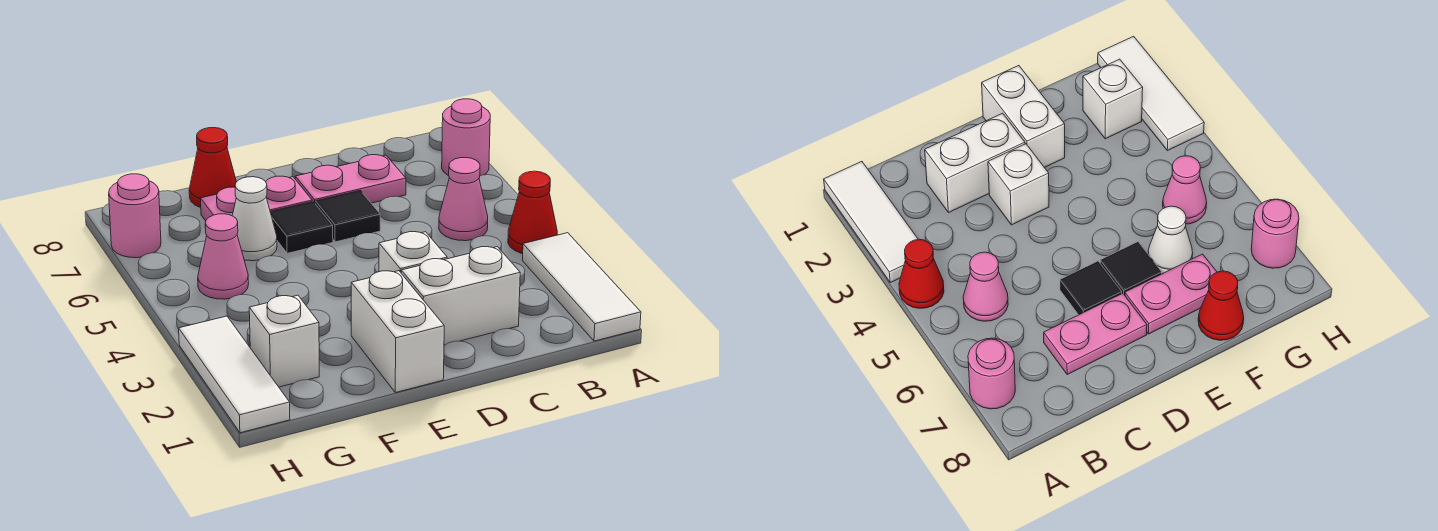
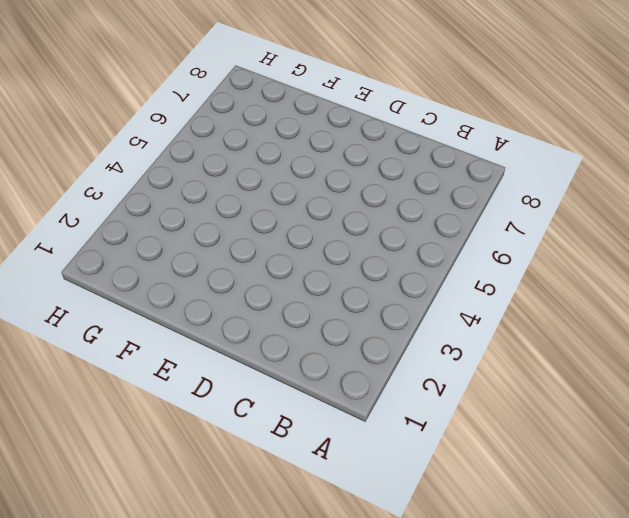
none -> white tile A1:A3 level 1
none -> red cone A4 level 1
none -> pink round brick A7 level 1

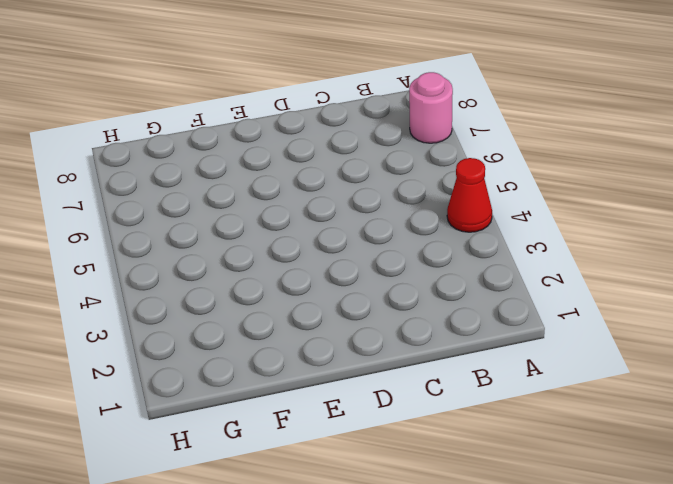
none -> white tile A1:A3 level 1
none -> pink cone B5 level 1
none -> white brick C2:D2 level 1

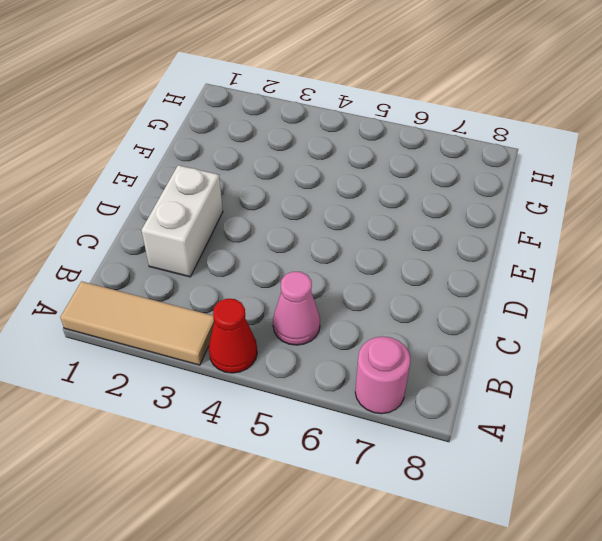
tan tile A1:A3 level 1 -> white tile A1:A3 level 1
none -> pink plate C7:D7 level 1
none -> white brick D3 level 1
none -> black tile D6 level 1

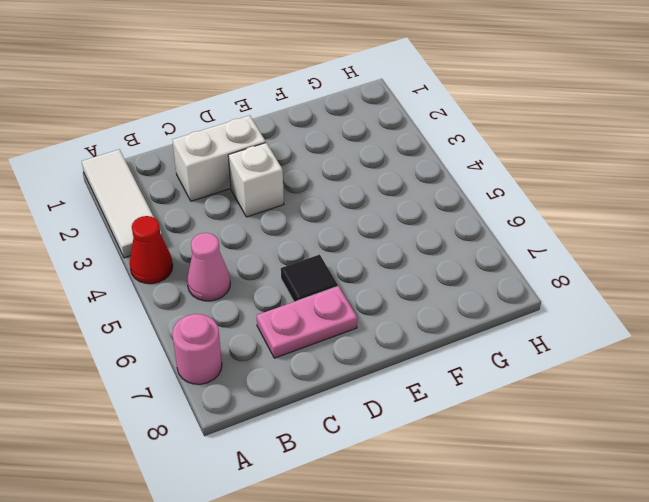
none -> white brick E1:E2 level 1
none -> black tile E6 level 1
none -> pink plate E7:F7 level 1

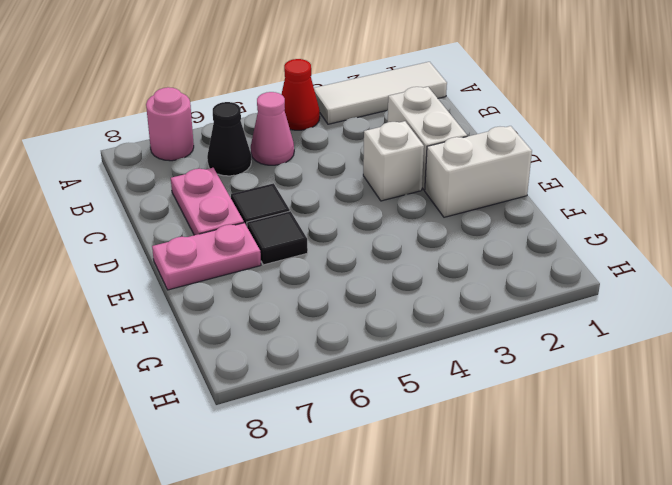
black cone B6 level 1 -> none
pink plate E7:E8 level 1 -> pink plate E7:F7 level 1
none -> white cone F6 level 1
none -> red cone F8 level 1
none -> white brick G2 level 1

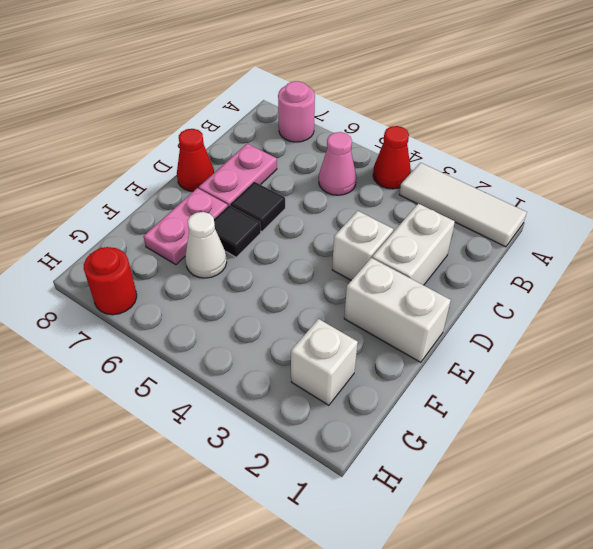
red cone D8 level 1 -> red cone F8 level 1
red round brick H7 level 1 -> pink round brick H7 level 1
none -> pink cone G5 level 1
none -> white tile H1:H3 level 1

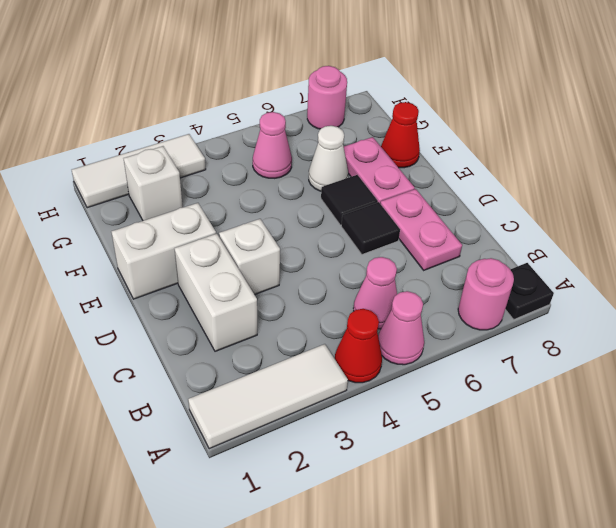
pink cone A5 level 1 -> none
black plate A8 level 1 -> none

